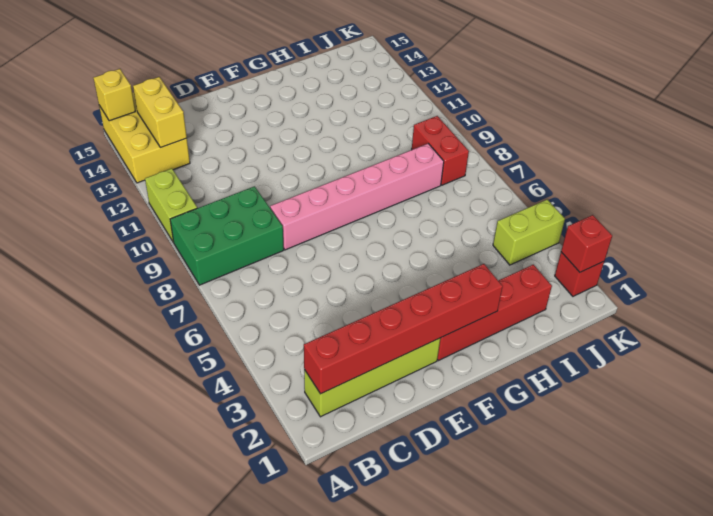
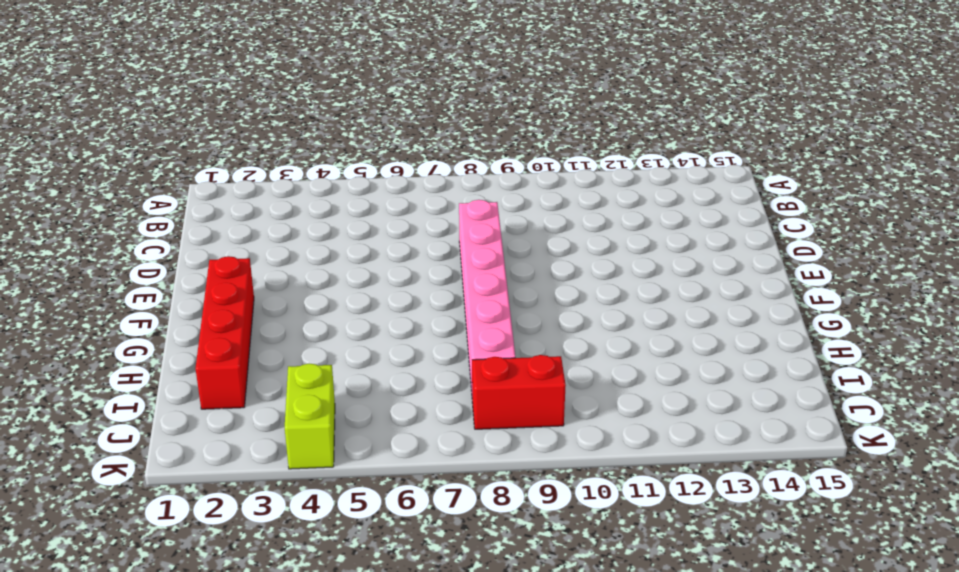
none -> green brick A8:C9 level 1
none -> lime brick A10:A11 level 1
none -> yellow brick A13:B15 level 1

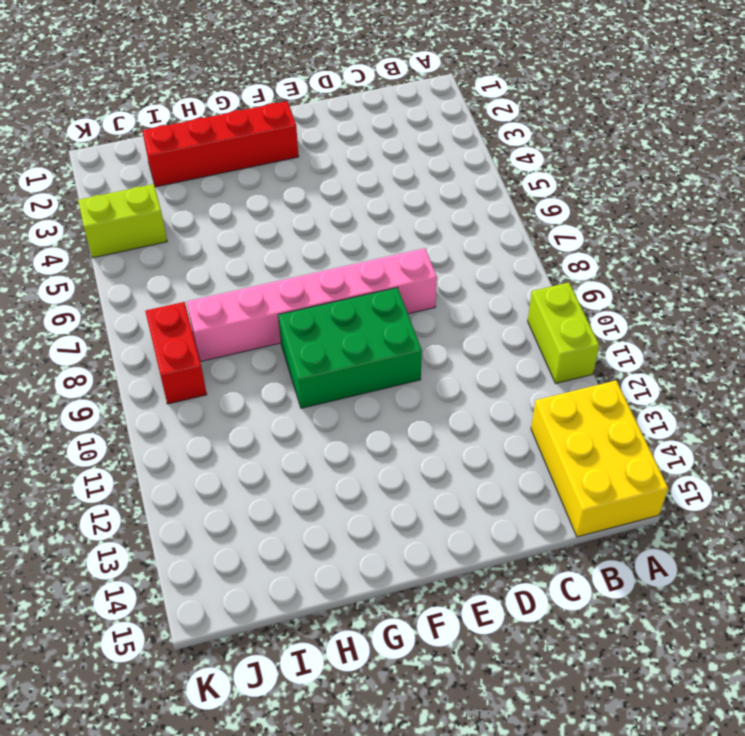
green brick E9:G10 level 1 -> green brick A8:C9 level 1
none -> lime brick B2:E2 level 1
none -> red brick K2 level 1
none -> yellow brick A15 level 2

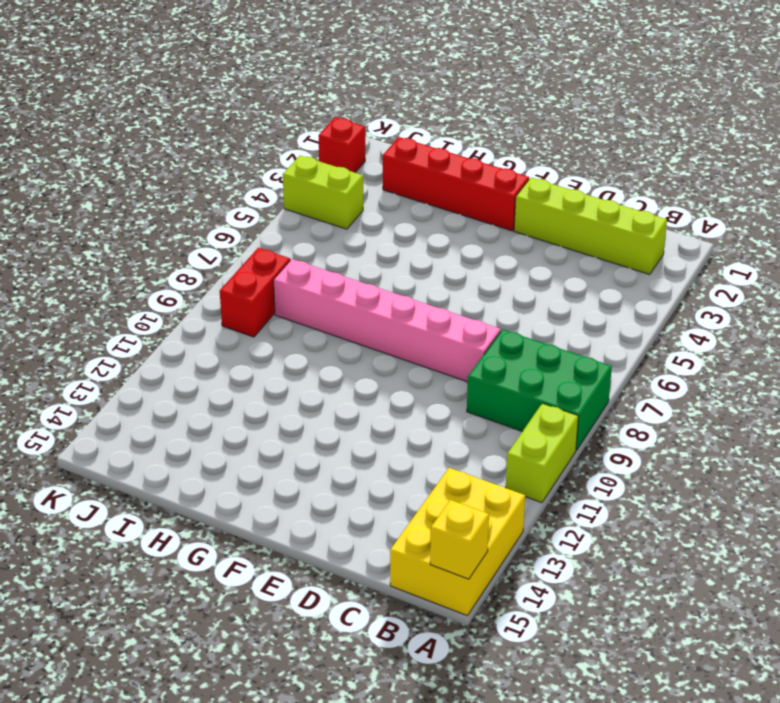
none -> red brick B2:G2 level 2
none -> yellow brick B13:B14 level 2
none -> red brick K2 level 2

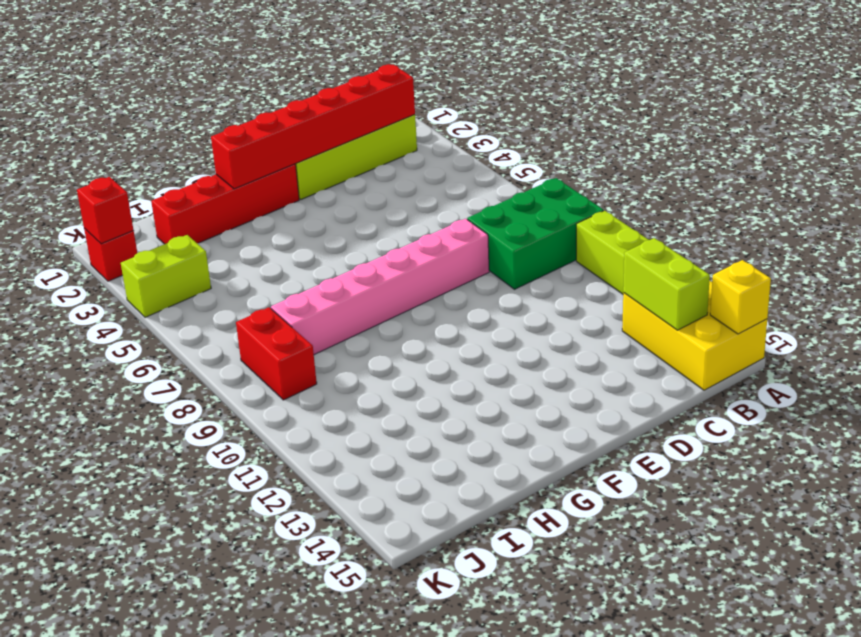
lime brick B13:B14 level 2 -> yellow brick B13:B14 level 2

